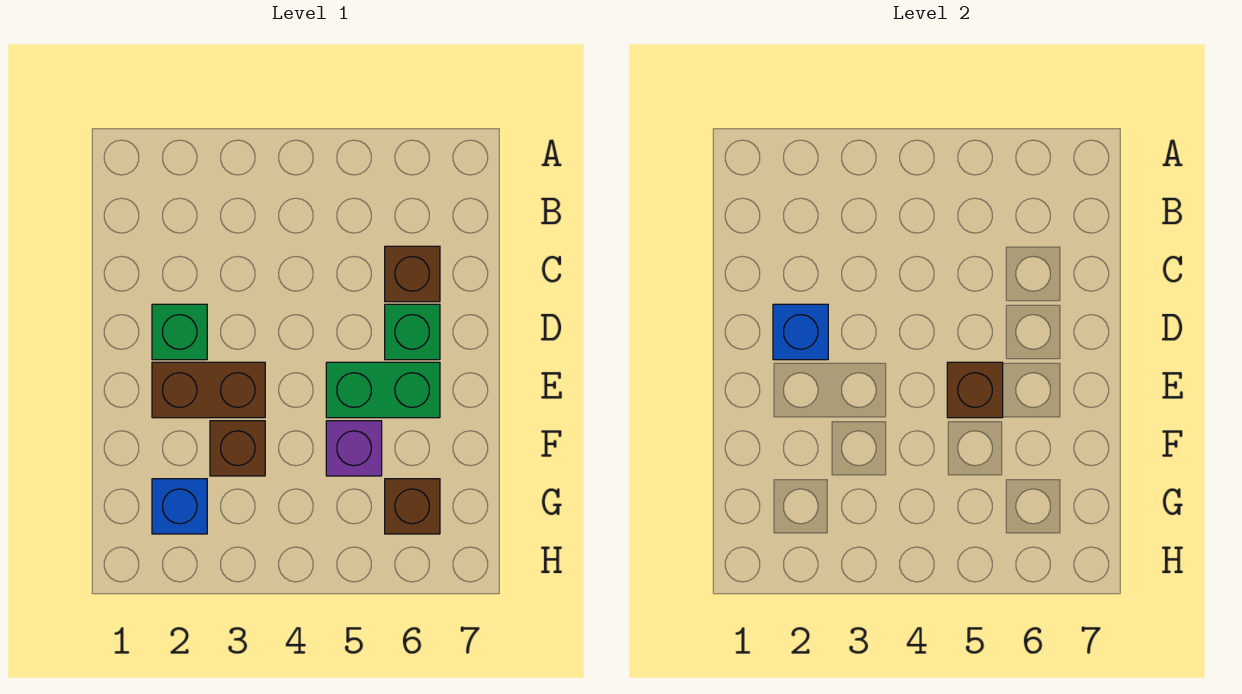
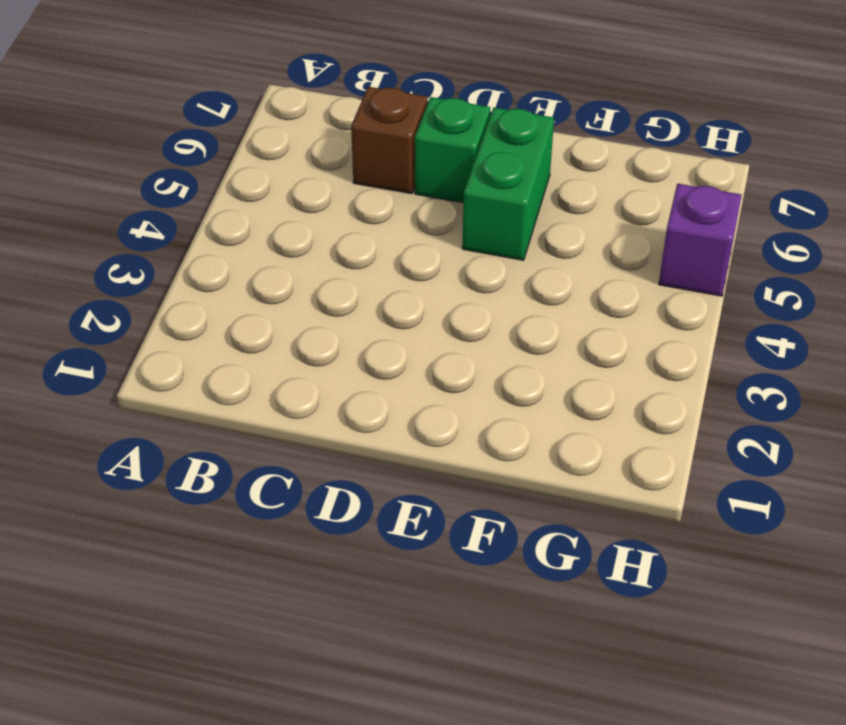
purple brick H5 level 1 -> purple brick F5 level 1
none -> green brick D2 level 1
none -> brown brick E2:E3 level 1

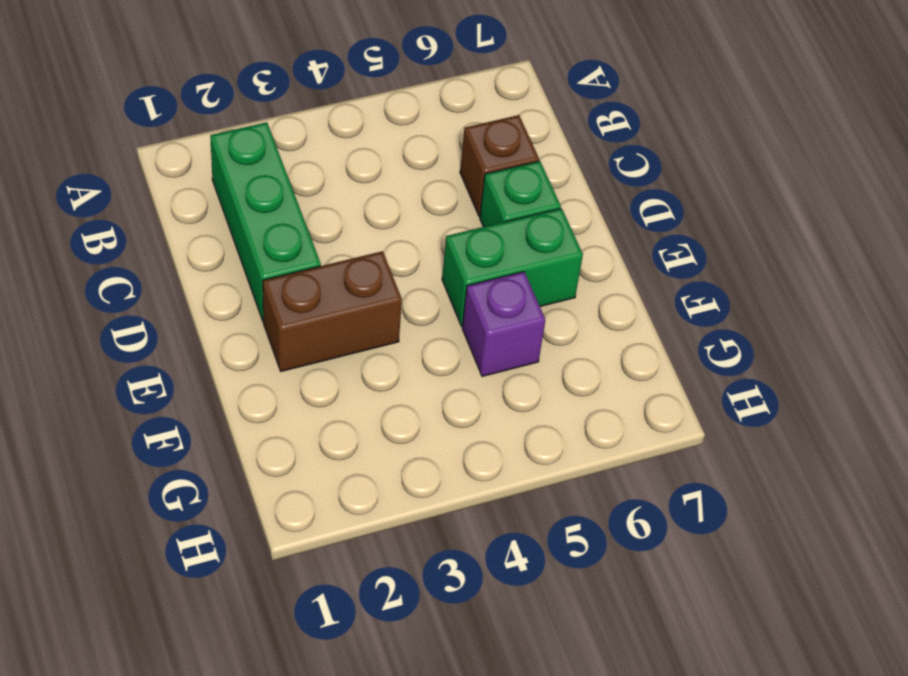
green brick B2:D2 level 1 -> green brick D2 level 1
none -> brown brick F3 level 1
none -> blue brick G2 level 1

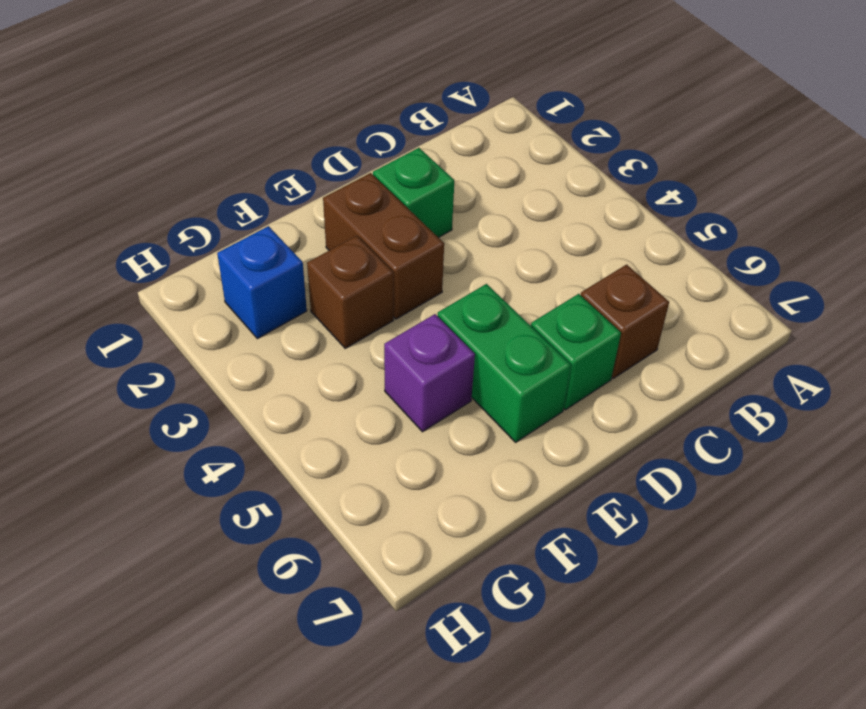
none -> brown brick G6 level 1
none -> blue brick D2 level 2

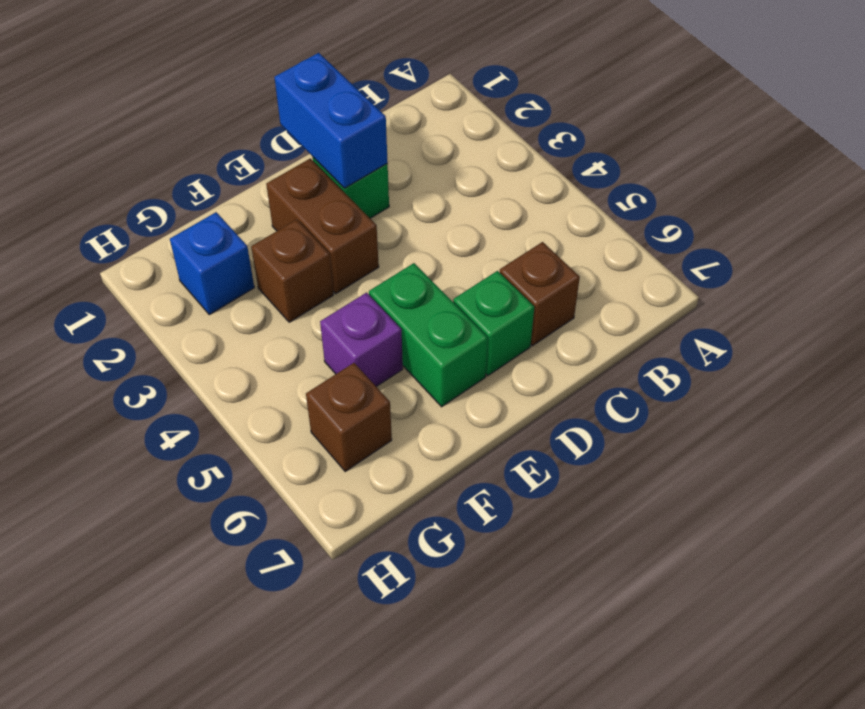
blue brick D1:D2 level 2 -> blue brick D2 level 2
none -> brown brick E5 level 2

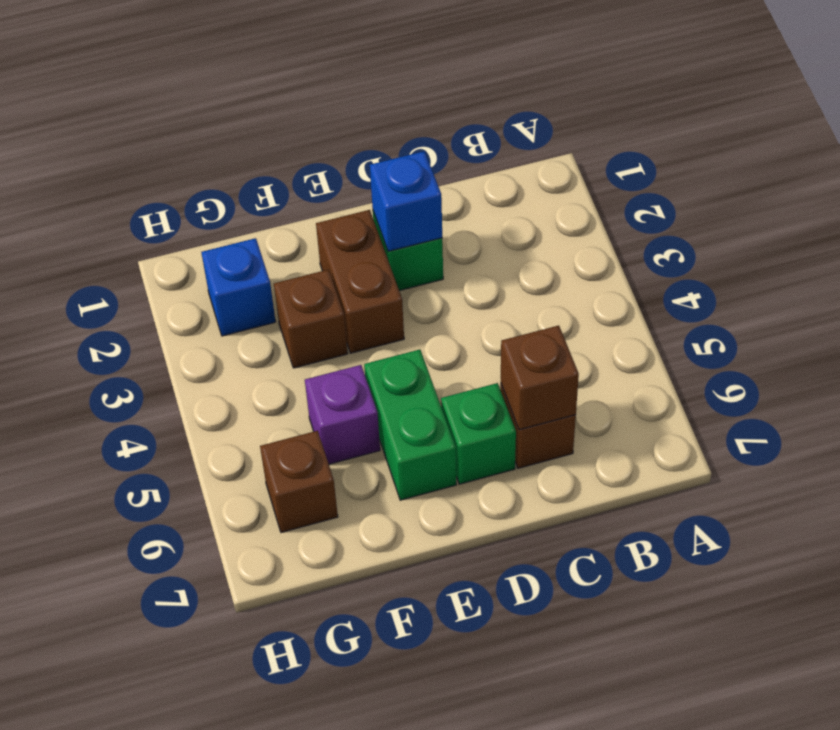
brown brick C6 level 2 -> brown brick E5 level 2

